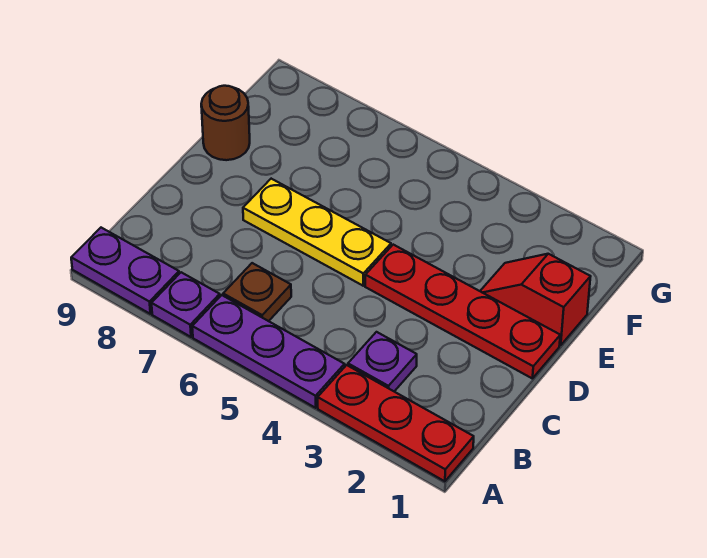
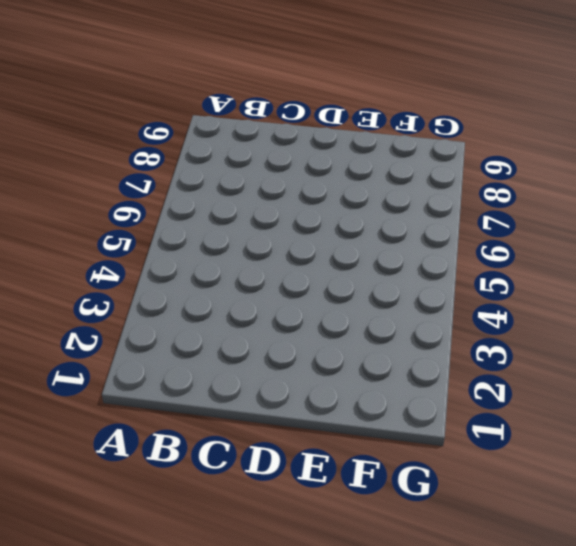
none -> red plate A1:A3 level 1
none -> purple plate A4:A6 level 1

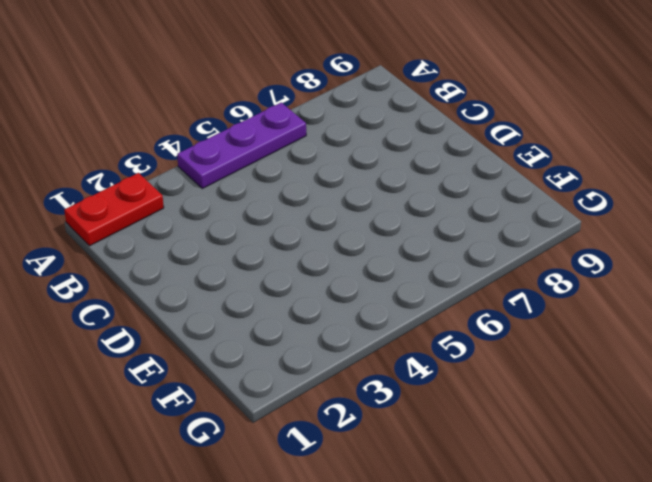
red plate A1:A2 level 1 -> red plate A1:A3 level 1
none -> purple plate A7 level 1
none -> purple plate A8:A9 level 1

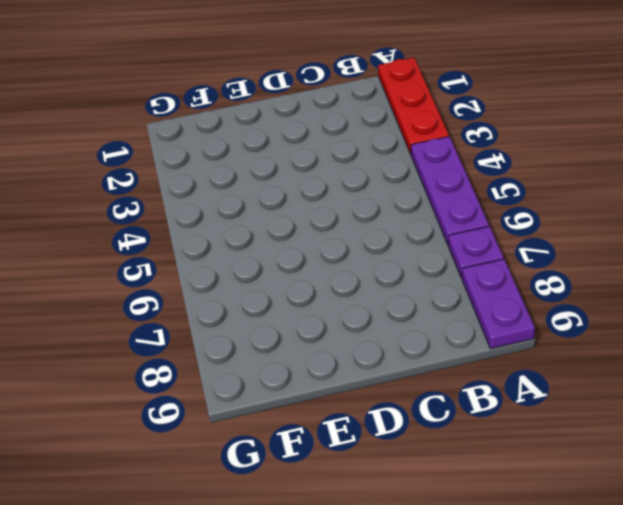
none -> purple plate B3 level 1
none -> brown plate B6 level 1

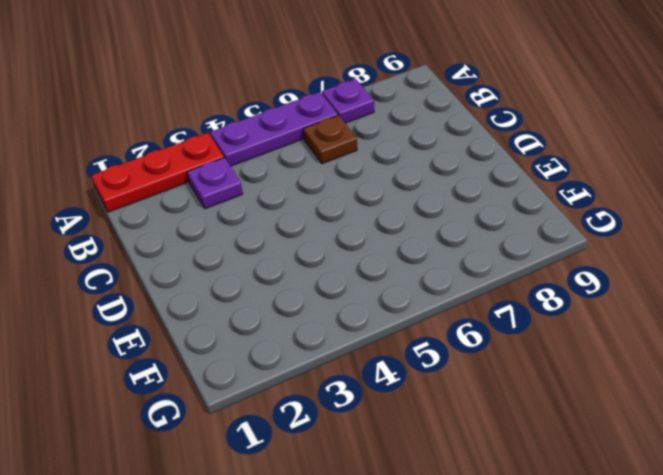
none -> purple plate A8:A9 level 1
none -> red plate D1:D4 level 1

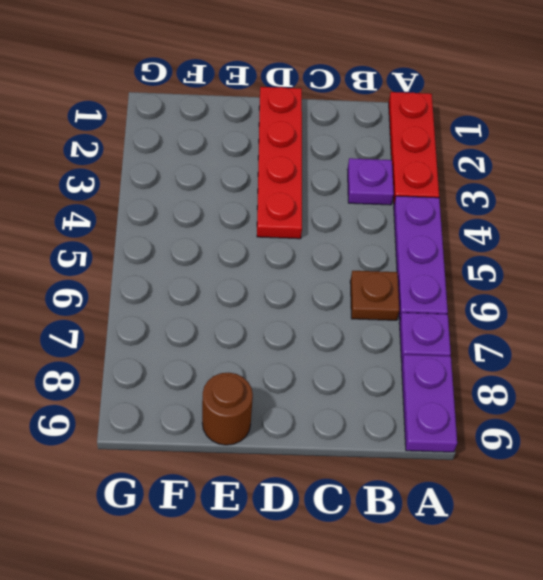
none -> yellow plate D5:D7 level 1
none -> red slope E1:E2 level 1 top 1

